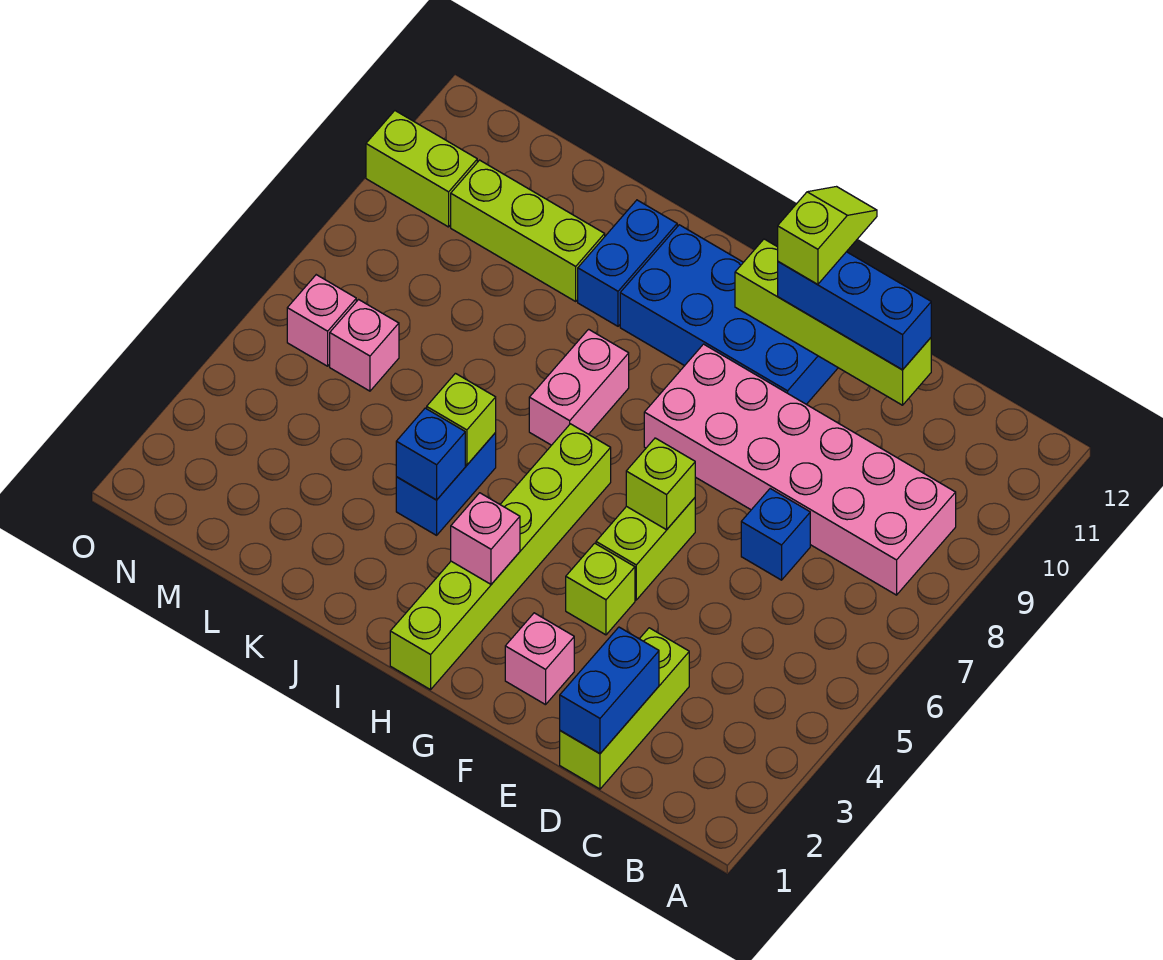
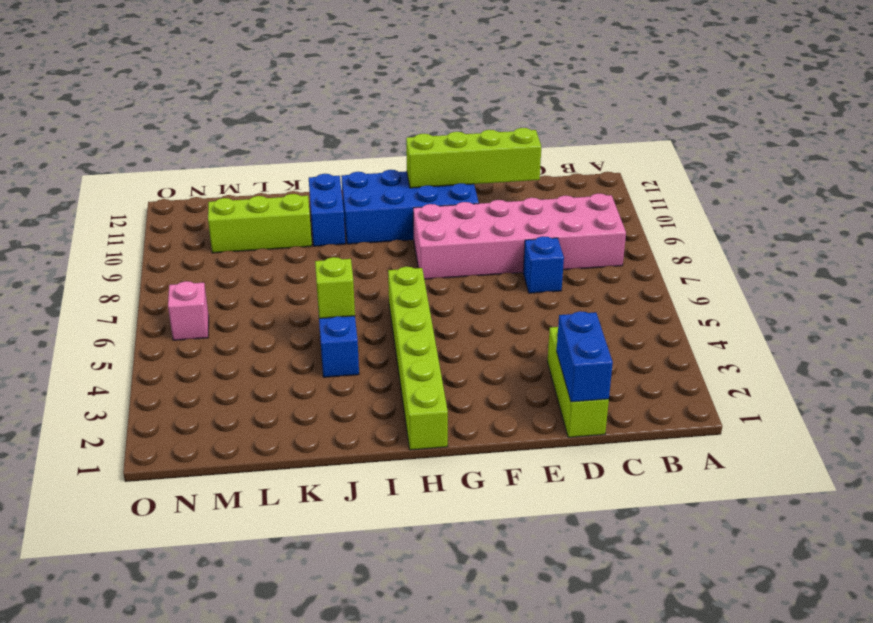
none -> pink brick F2 level 1
none -> lime brick F4 level 1
none -> lime brick F5:F6 level 1

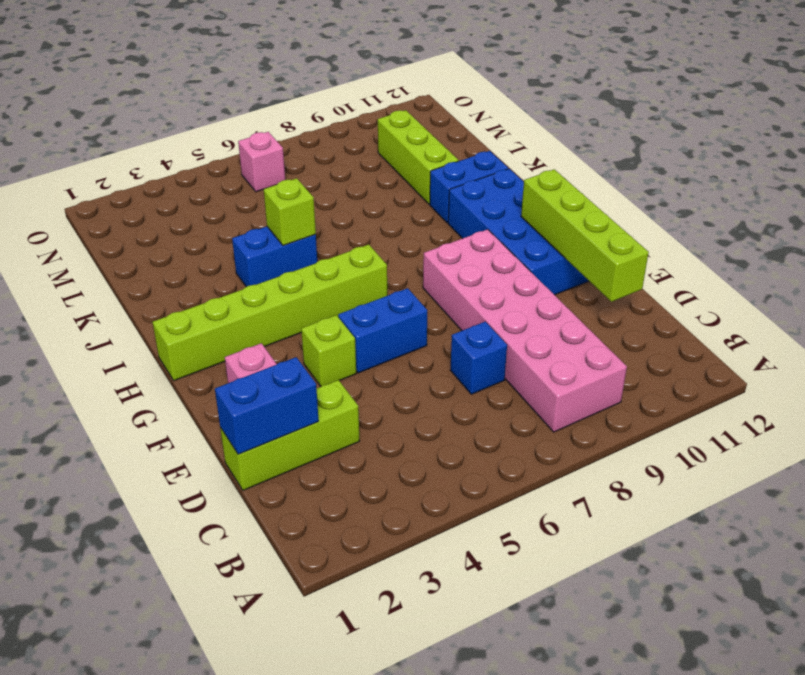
blue brick F5:F6 level 1 -> lime brick F5:F6 level 1
none -> pink brick I7:I8 level 1
none -> pink brick M6 level 1
none -> lime brick N10:O10 level 1

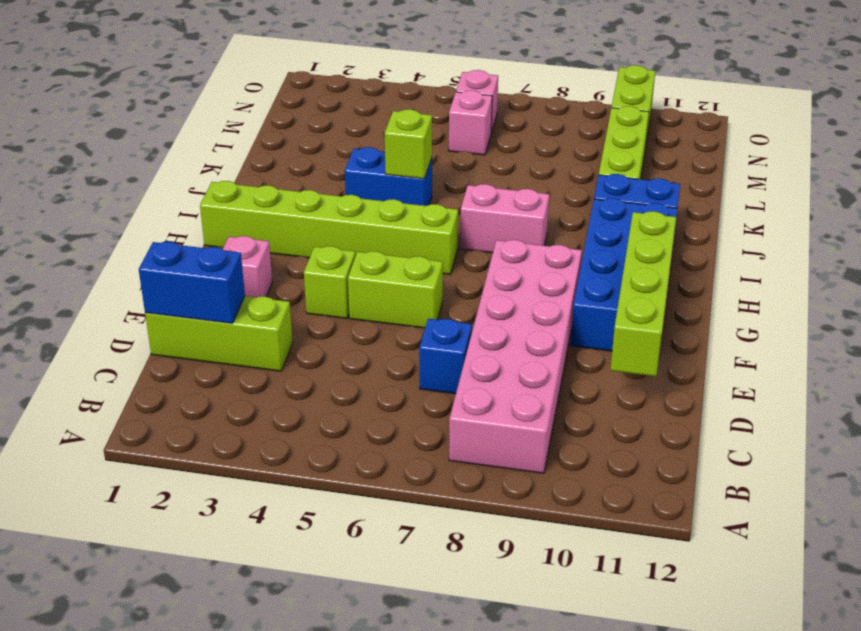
none -> lime brick F6 level 2
none -> pink brick H3 level 2
none -> blue brick J4 level 2

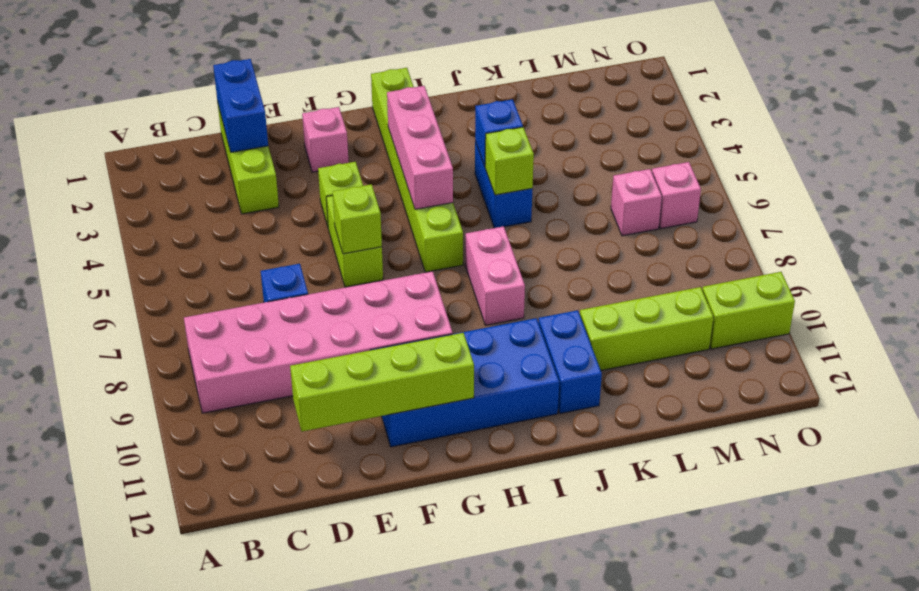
pink brick H3:H5 level 2 -> pink brick H3 level 2
none -> blue brick D11:F11 level 3
none -> lime slope F11:F12 level 4 top 11

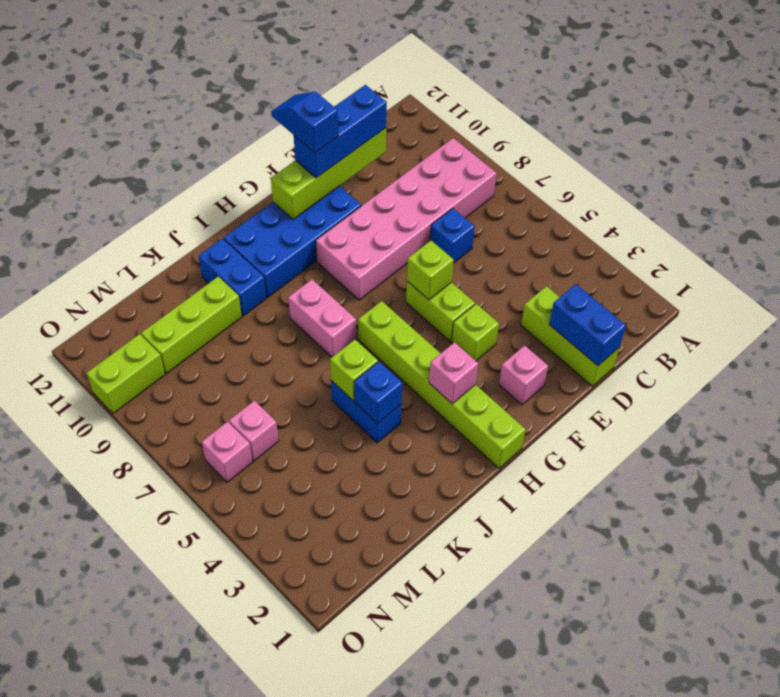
blue slope F11:F12 level 4 top 11 -> lime slope F11:F12 level 4 top 11

